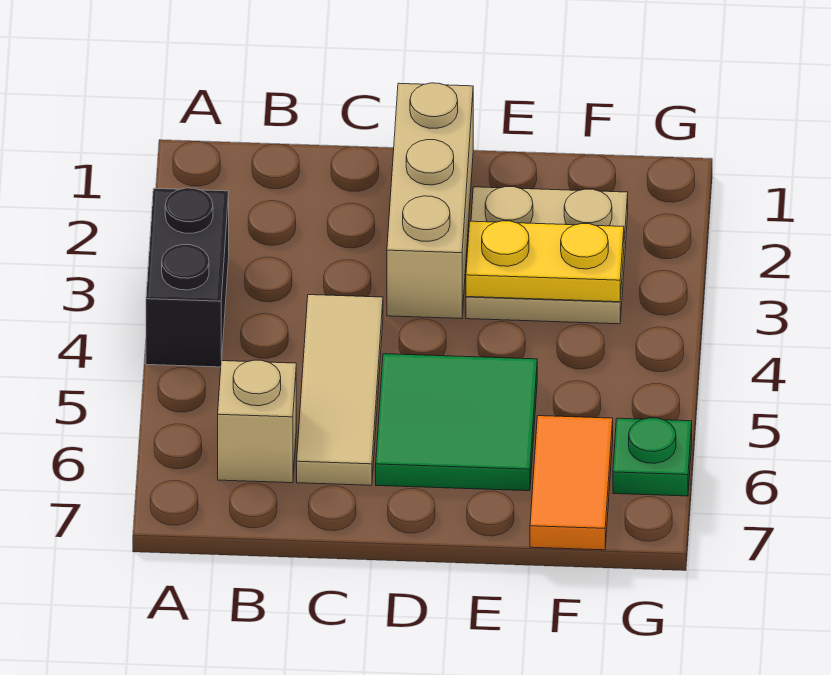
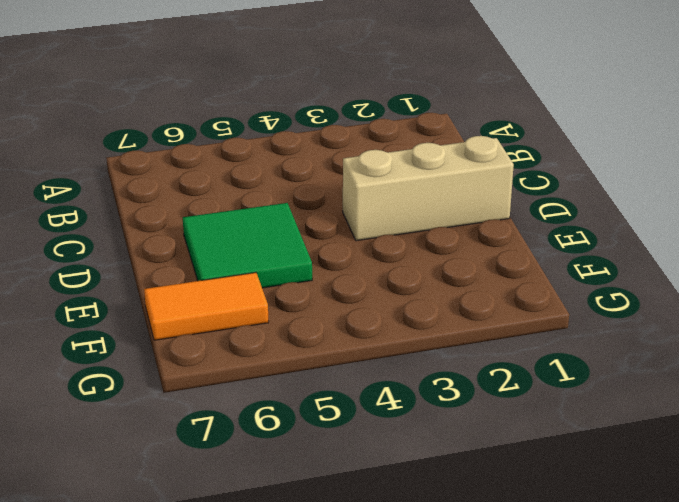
none -> black brick A3:A4 level 1
none -> tan brick B6 level 1

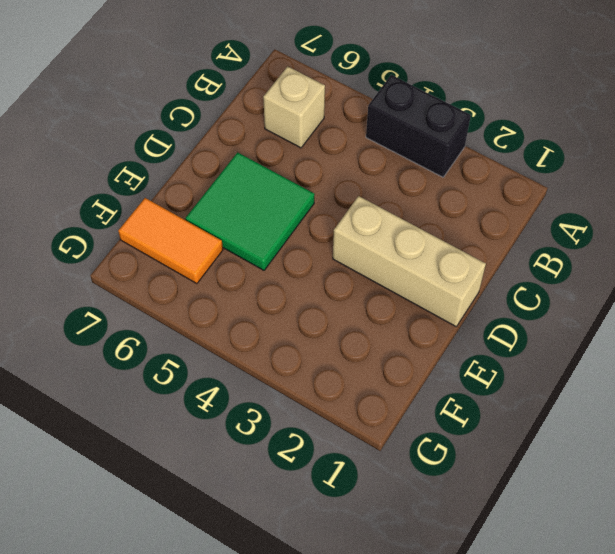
none -> tan tile C4:C6 level 1
none -> tan plate E2:F3 level 1

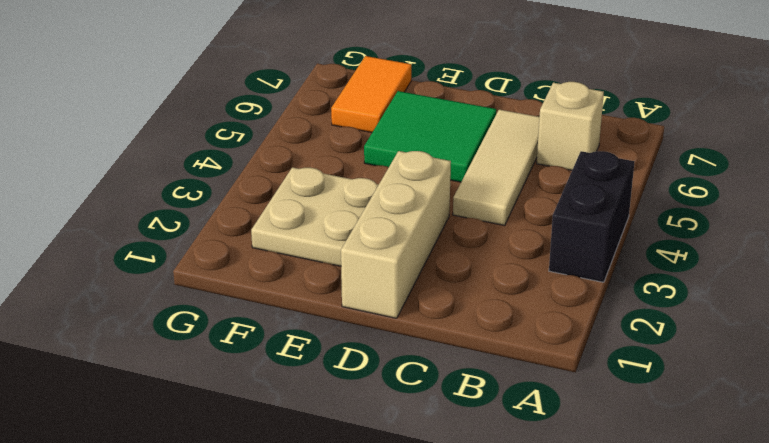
none -> green plate G6 level 1
none -> yellow plate E3:F3 level 2

